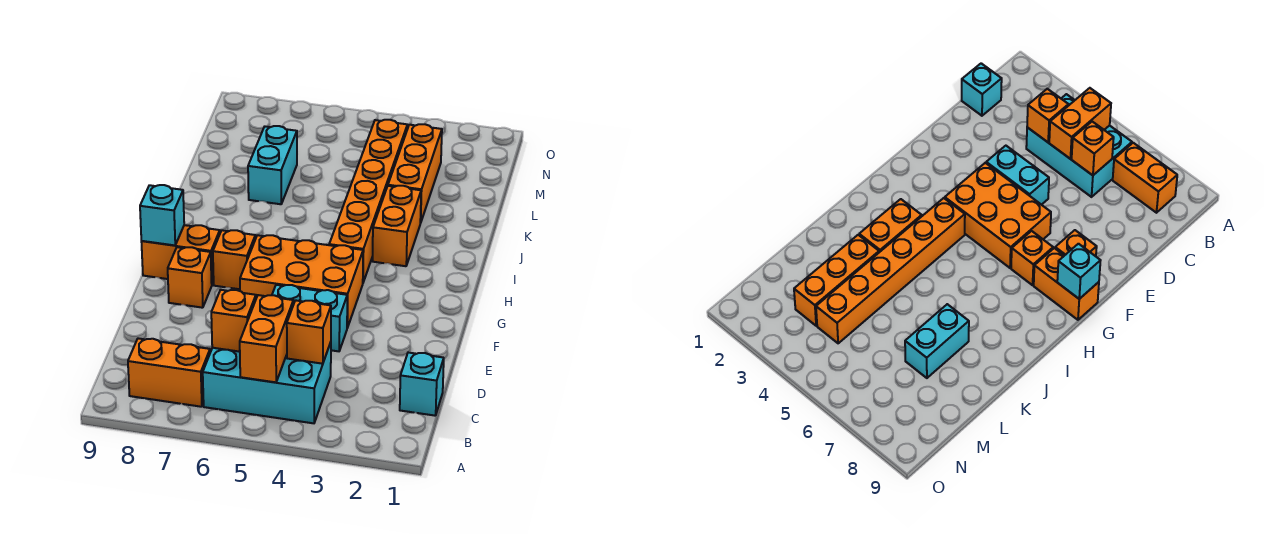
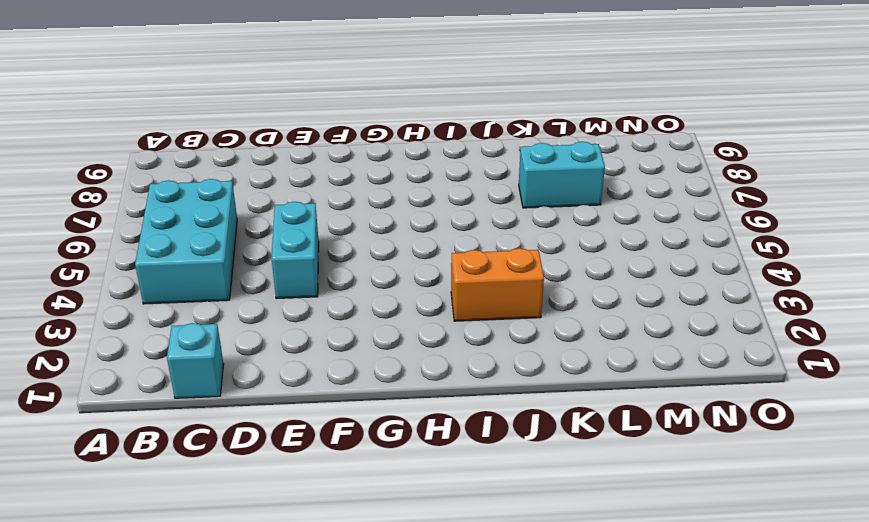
none -> orange brick B7:B8 level 1
none -> orange brick F4:G6 level 1
none -> orange brick F8 level 1

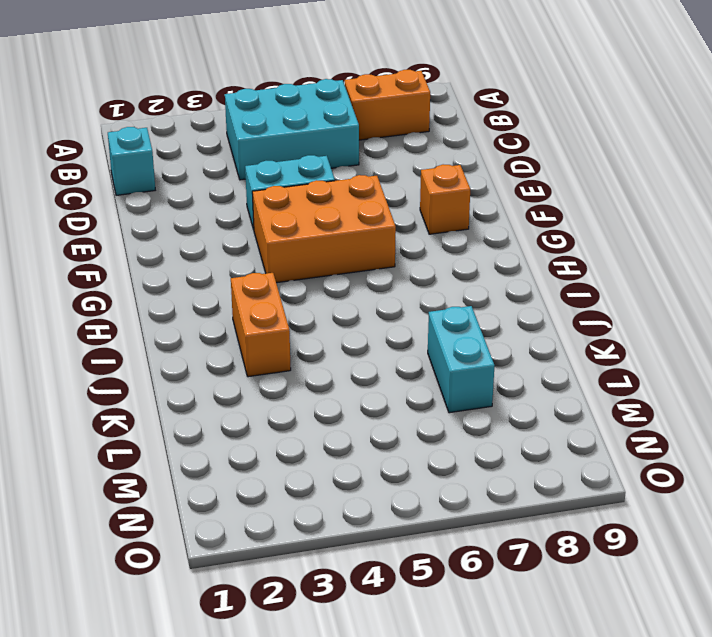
none -> orange brick G7 level 1
none -> orange brick G8:G9 level 1
none -> orange brick H4:M4 level 1

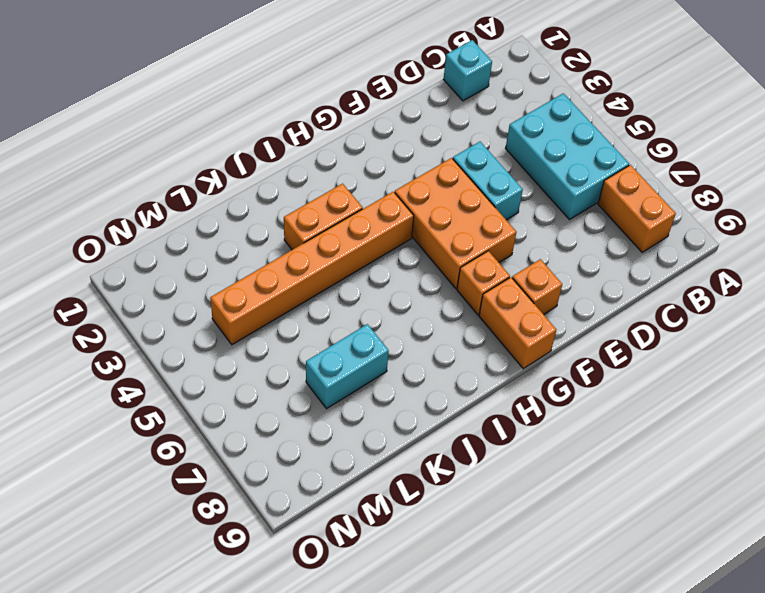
none -> orange brick K3:M3 level 1
none -> orange brick B5:C5 level 2
none -> orange brick C4 level 2

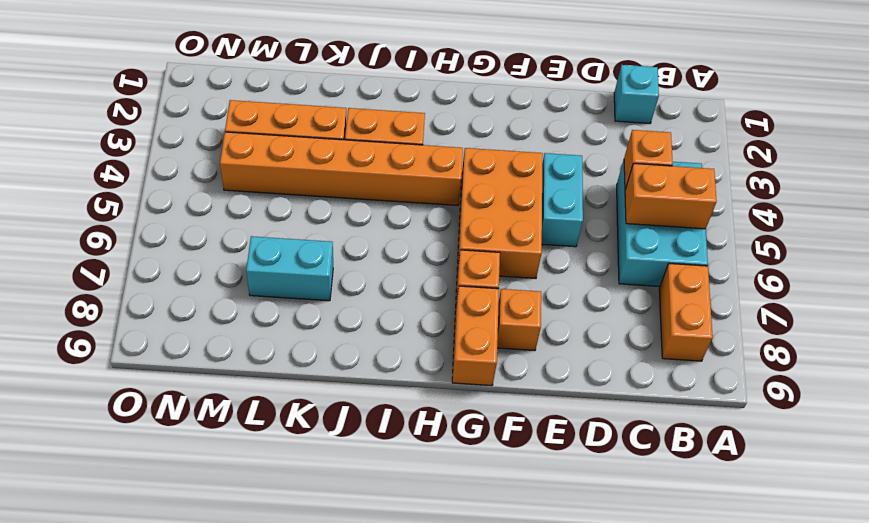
none -> orange brick C6 level 2
none -> cyan brick G9 level 2

